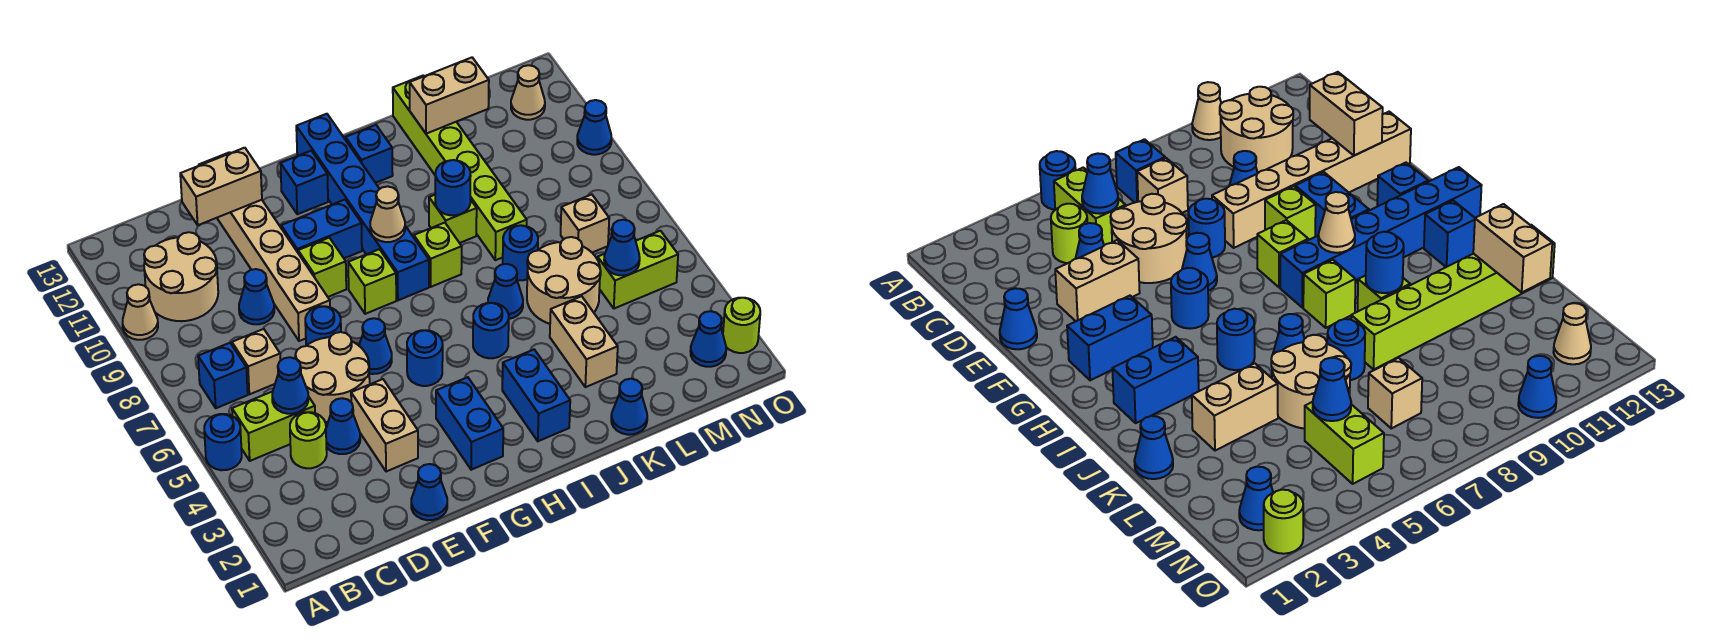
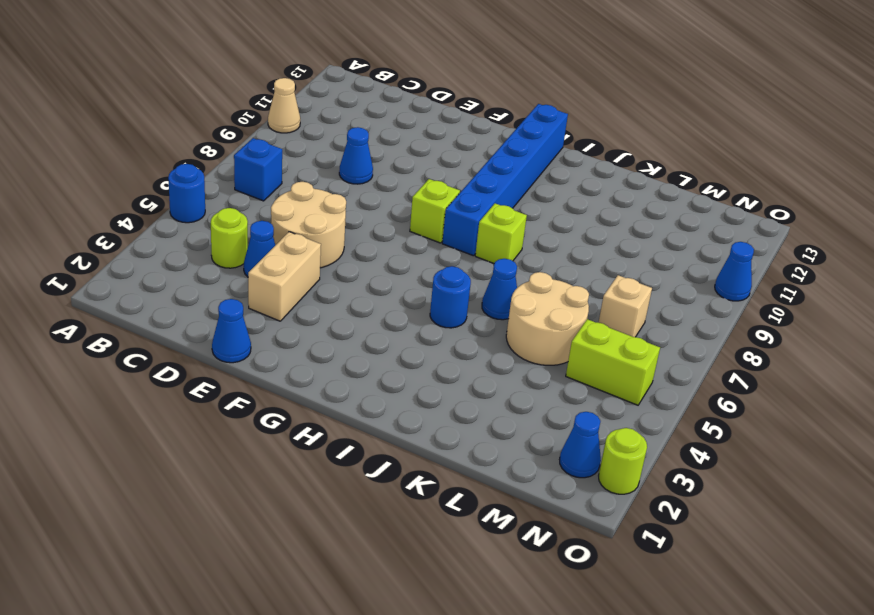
none -> lime brick B5:C5 level 1
none -> tan round brick B10:C11 level 1
none -> tan brick C7 level 1
none -> blue round brick E7 level 1

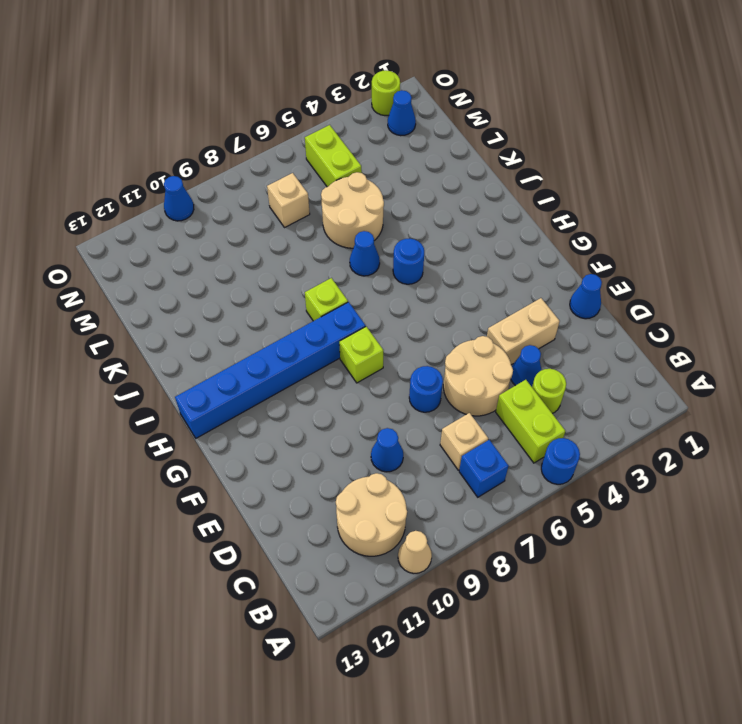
none -> tan brick E8:E13 level 1
none -> blue cone F6 level 1
none -> lime brick F9 level 1
none -> blue brick F10:G10 level 1

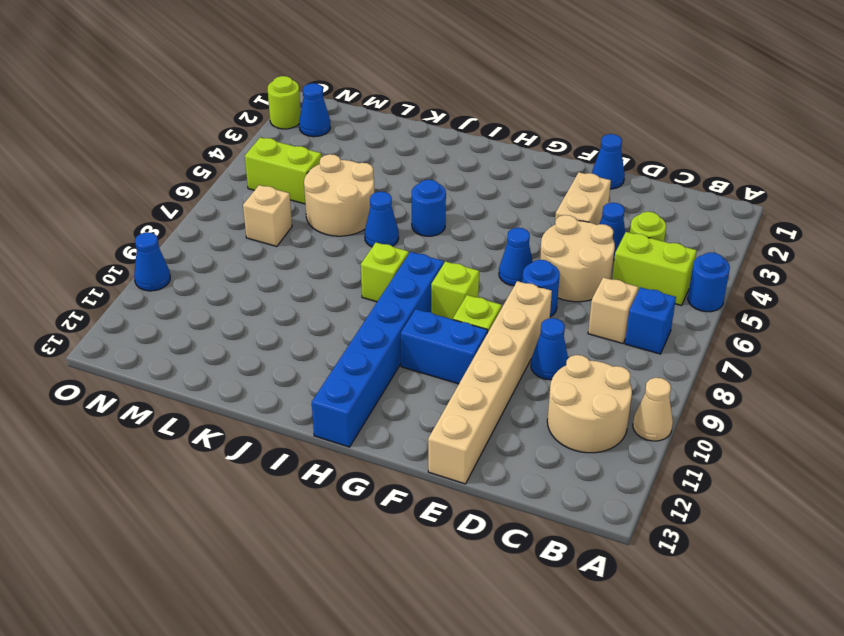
none -> blue brick G2:G3 level 1
none -> blue round brick G5 level 1
none -> blue brick G12 level 1
none -> blue brick I2:I3 level 1

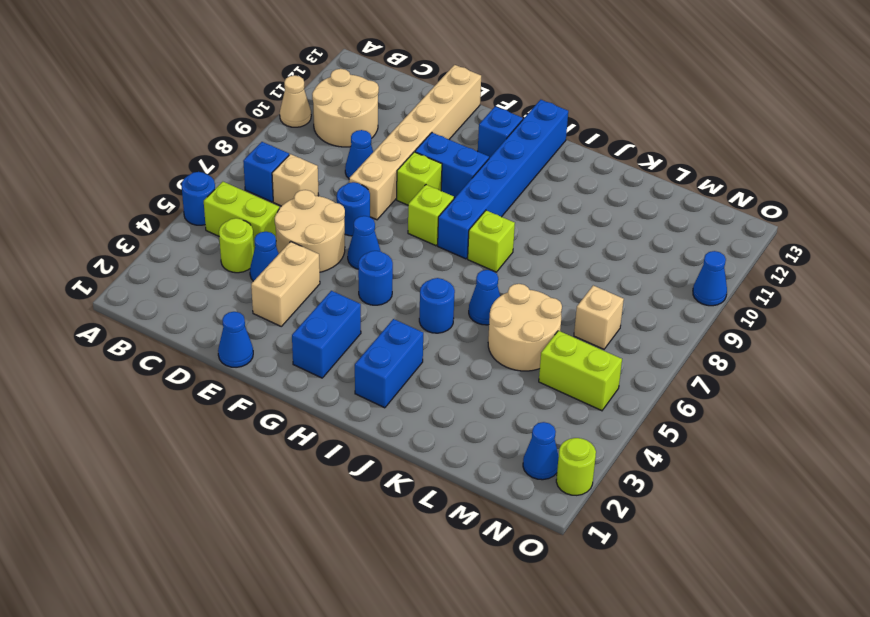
none -> blue brick I12 level 1
none -> lime brick J9 level 1
none -> blue cone K1 level 1
none -> tan brick K3:K4 level 1

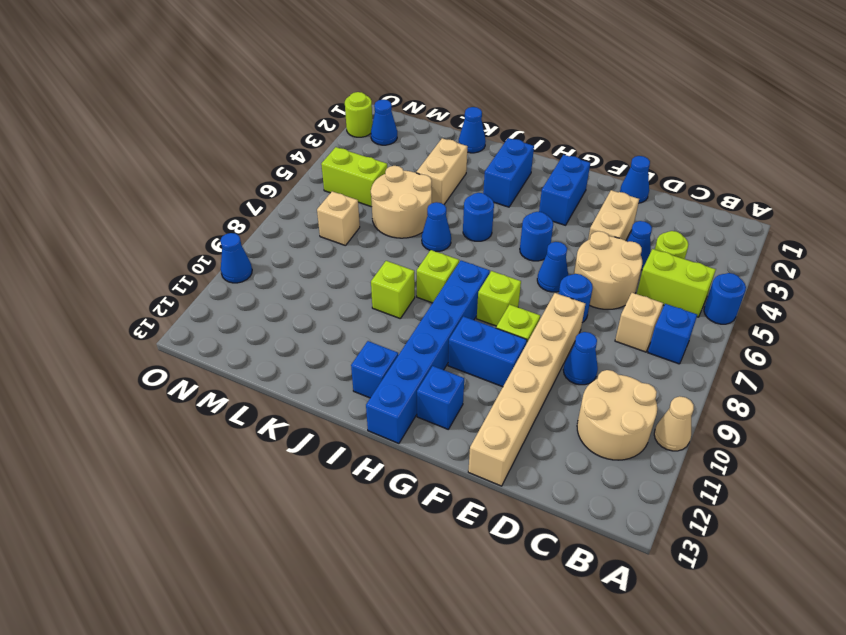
none -> blue round brick K7 level 1
none -> lime brick K8:K13 level 1
none -> tan cone N12 level 1
none -> blue cone C5 level 2

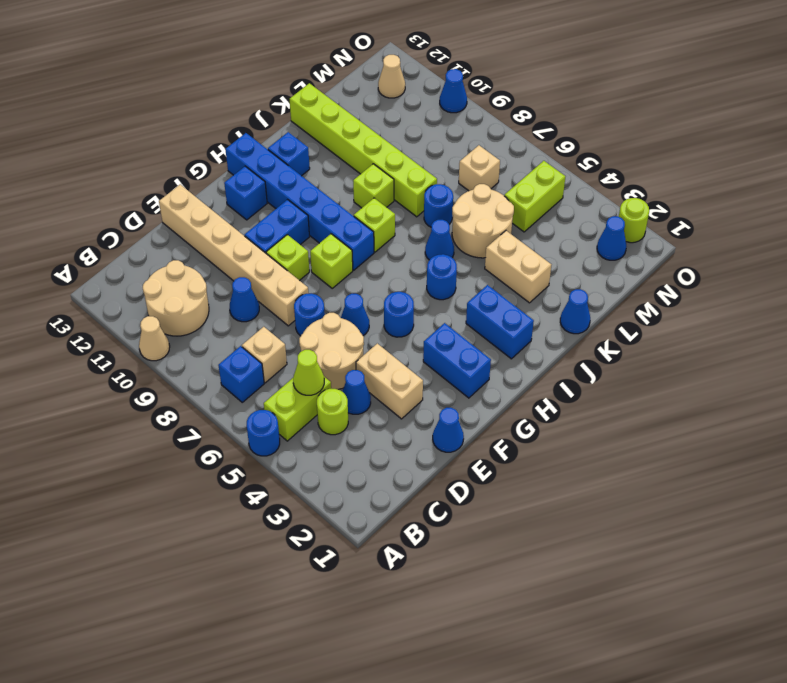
lime cone C5 level 2 -> blue cone C5 level 2
none -> tan brick D12:E12 level 2
none -> tan cone H9 level 2
none -> blue round brick J9 level 2
none -> tan brick K12:L12 level 2

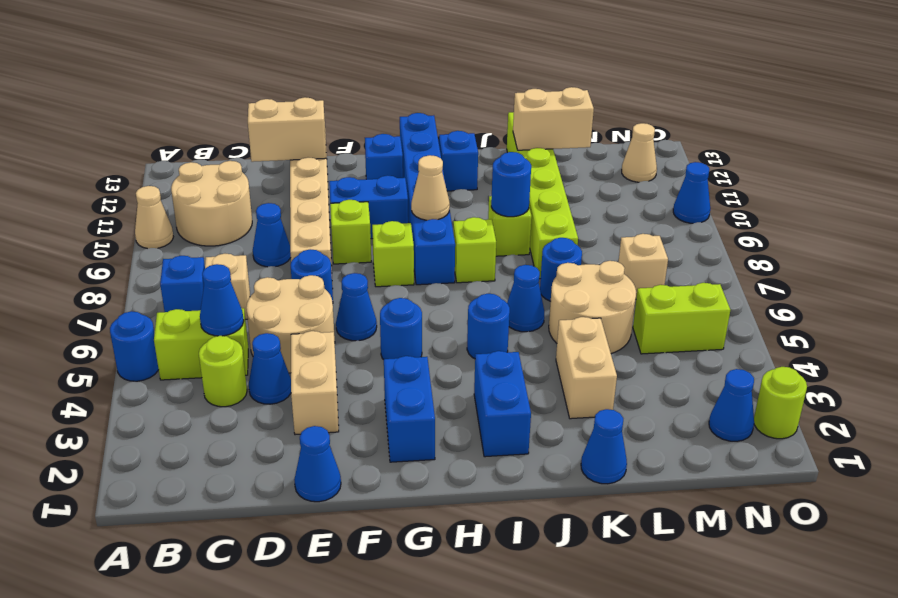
none -> blue cone M5 level 2

